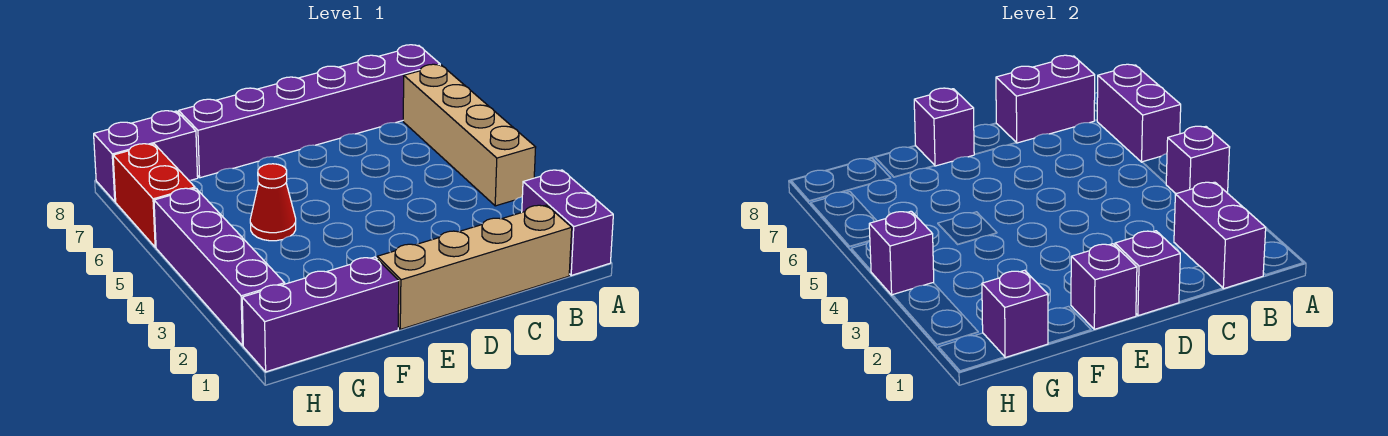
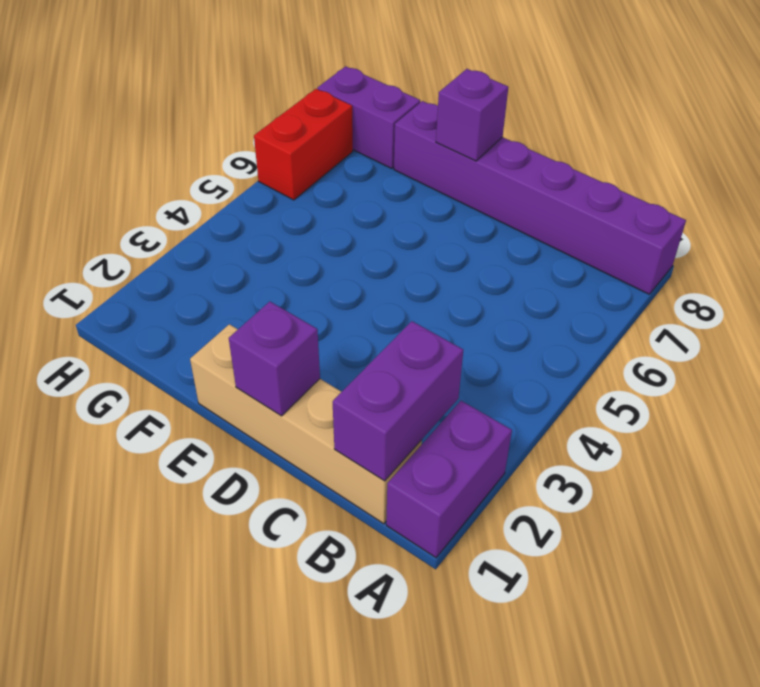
none -> tan brick A4:A7 level 1
none -> purple brick F1:H1 level 1
none -> red cone F5 level 1

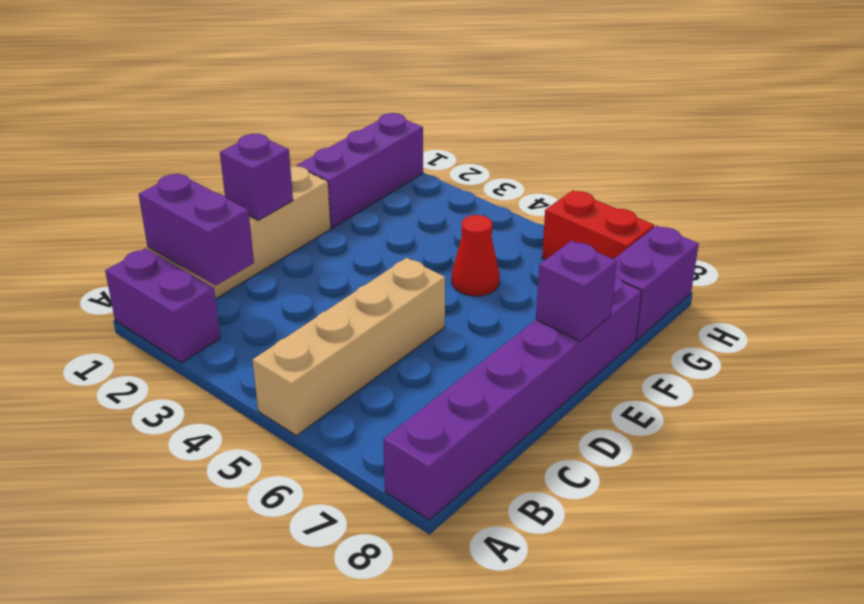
tan brick A5:D5 level 1 -> tan brick A4:A7 level 1
none -> purple brick H2:H5 level 1
none -> purple brick A4 level 2
none -> purple brick A6:A7 level 2

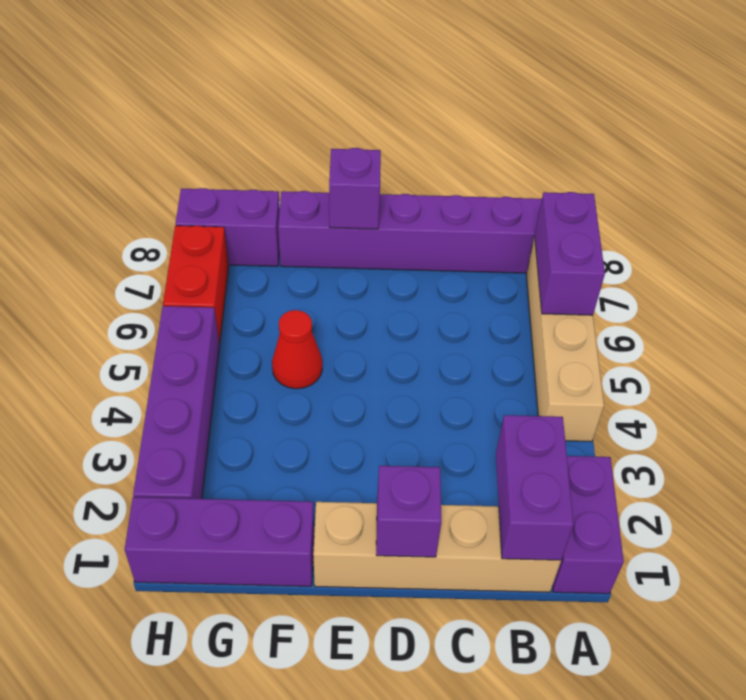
none -> purple brick A4 level 2
none -> purple brick B8:C8 level 2
none -> purple brick E1 level 2

